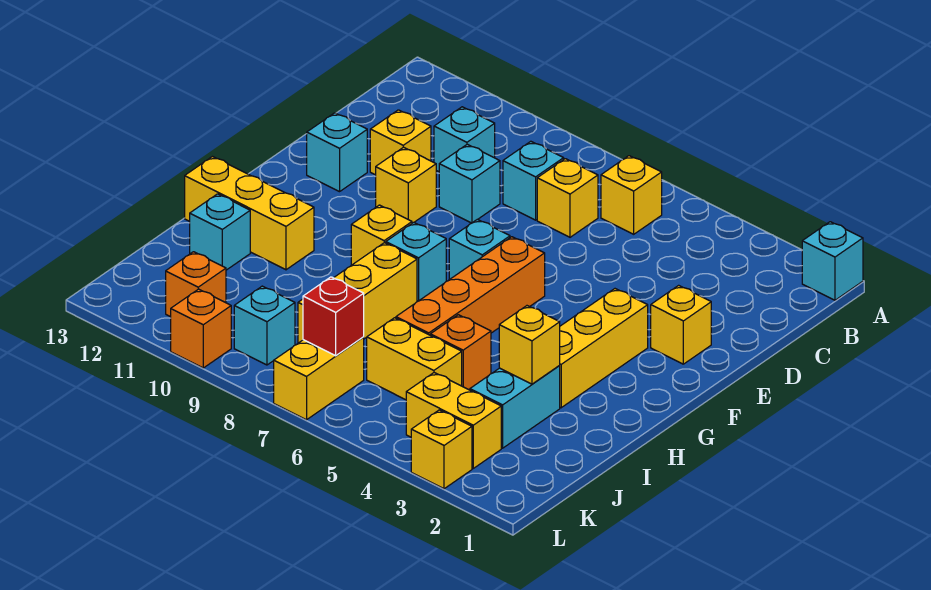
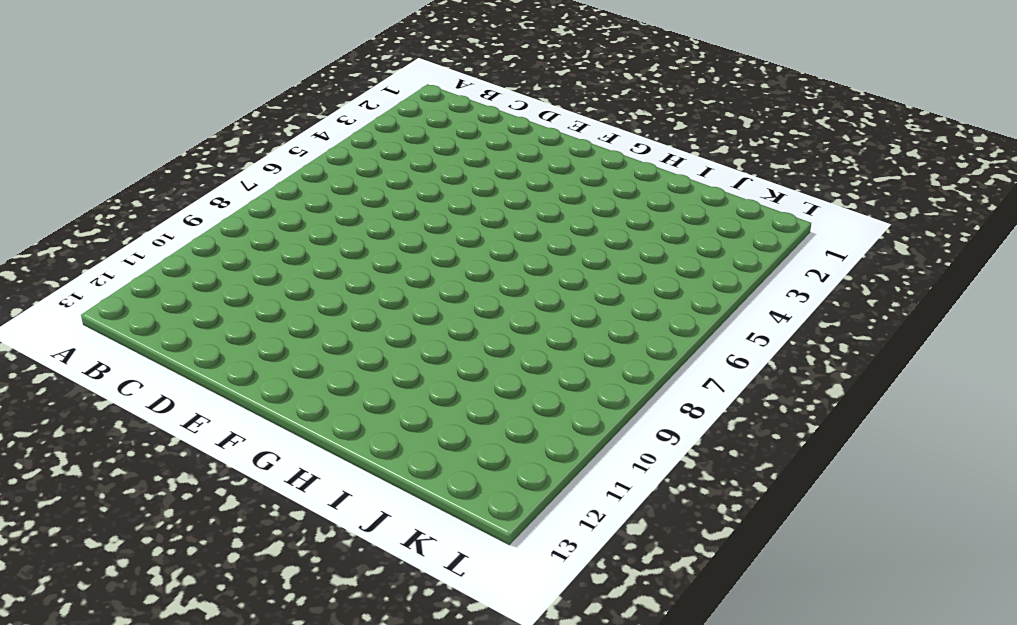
none -> cyan brick A1 level 1
none -> yellow brick B6 level 1
none -> yellow brick C7 level 1

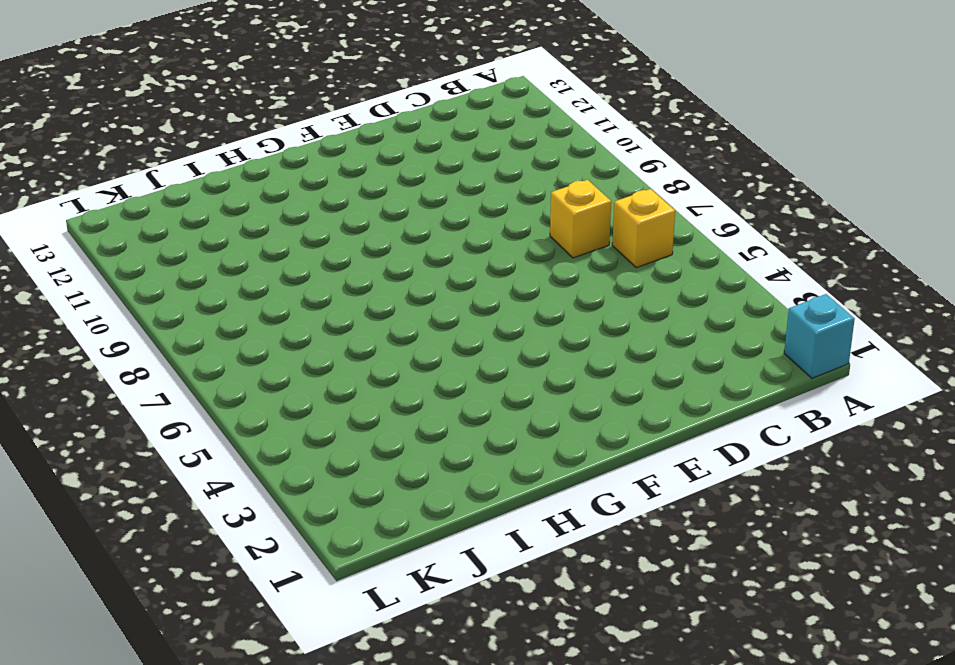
none -> cyan brick C8 level 1
none -> cyan brick C10 level 1
none -> cyan brick D9 level 1

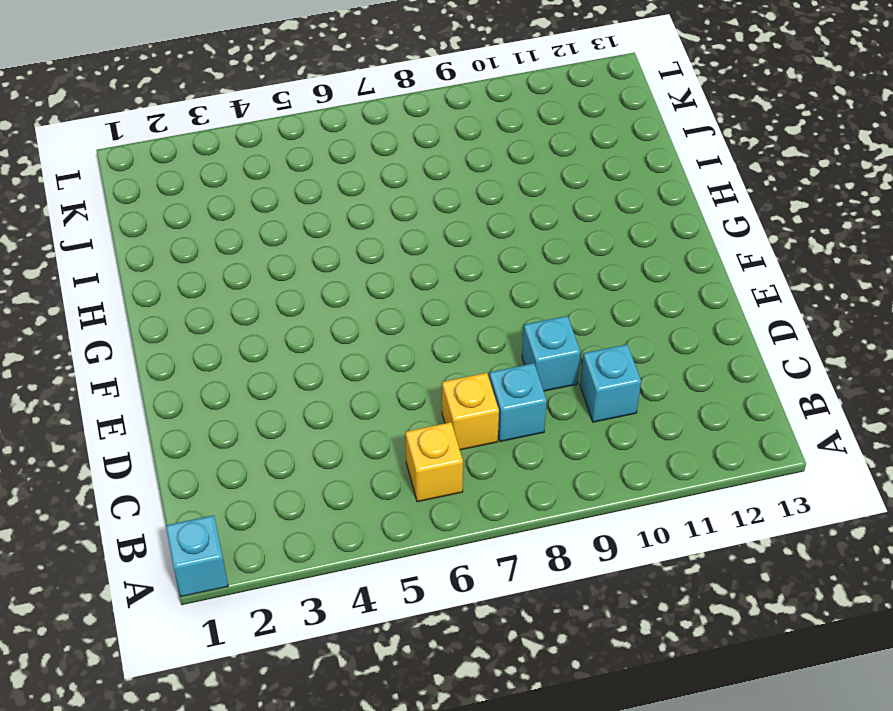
none -> yellow brick D11 level 1
none -> yellow brick E2 level 1
none -> yellow brick E10 level 1

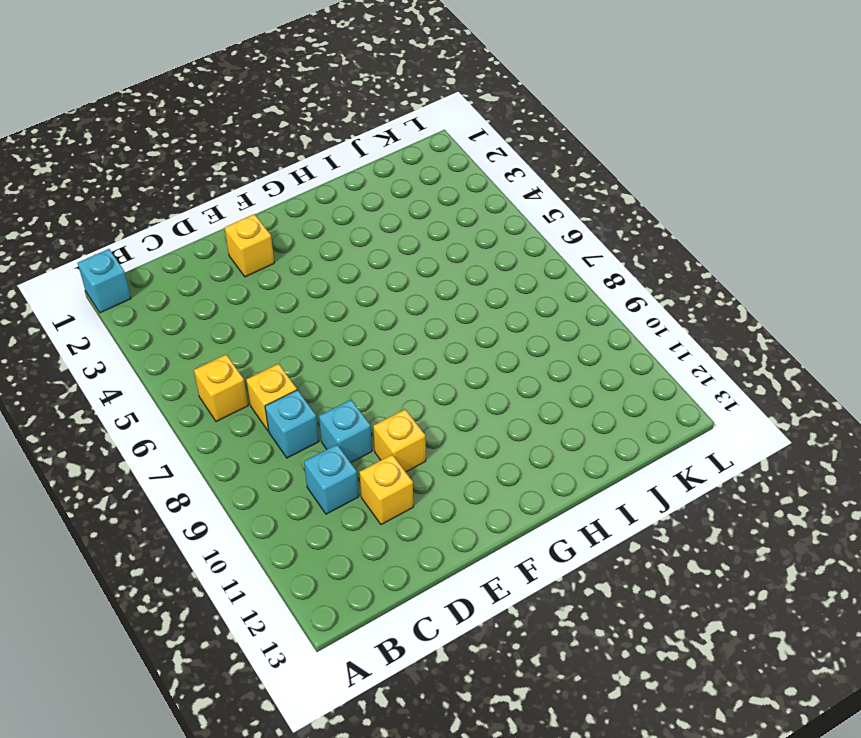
none -> cyan brick E12 level 1
none -> yellow brick F3:H3 level 1
none -> orange brick F6:I6 level 1

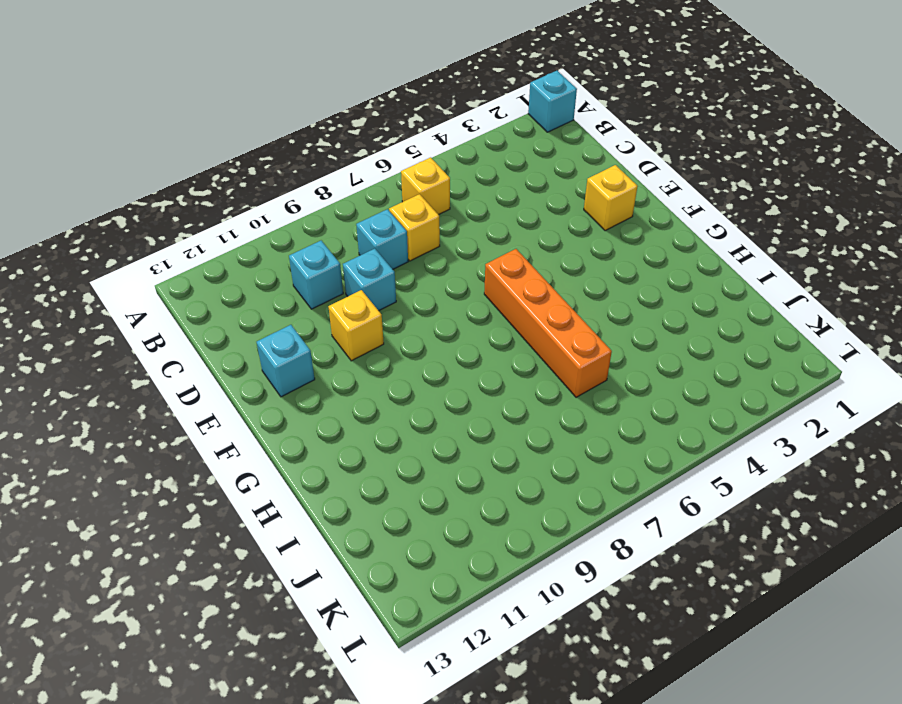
none -> yellow brick D11 level 1
none -> yellow brick F3:H3 level 1
none -> cyan brick F7 level 1

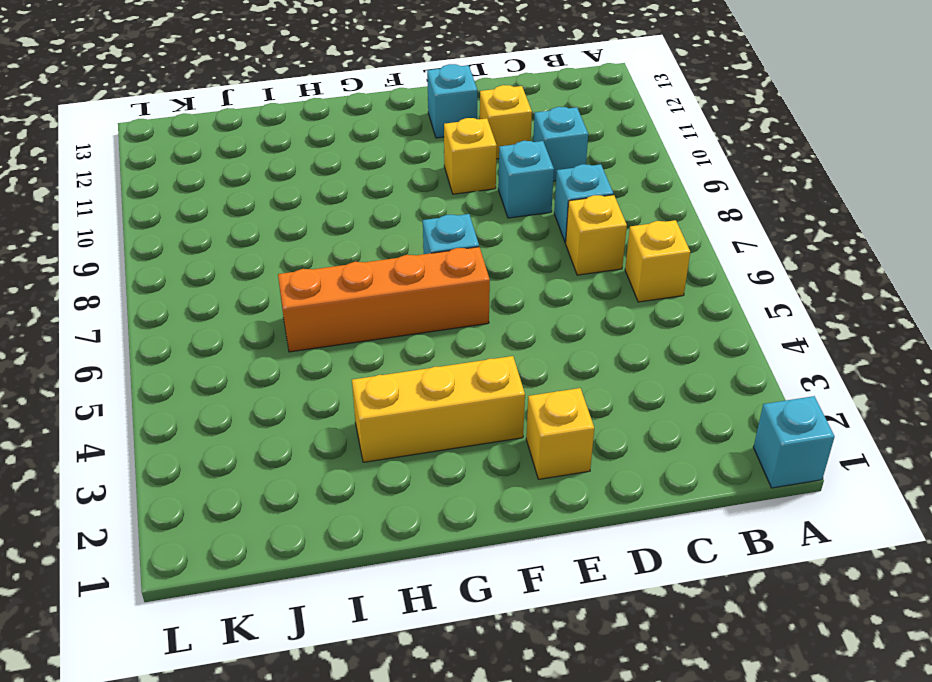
none -> cyan brick G8 level 1
none -> yellow brick G9 level 1
none -> yellow brick H8:J8 level 1

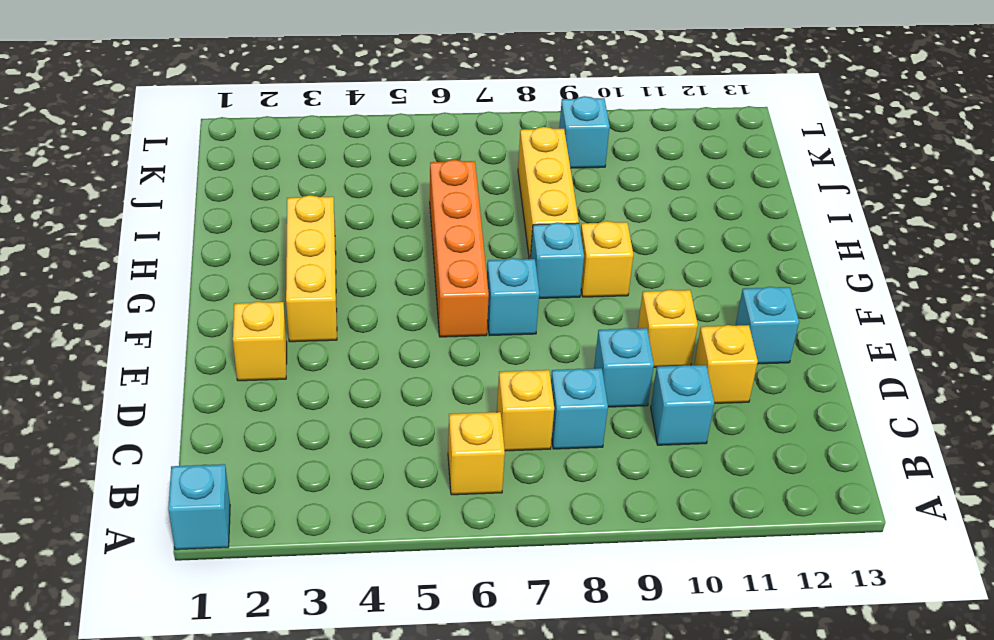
none -> yellow brick H11:H13 level 1
none -> cyan brick I3:J3 level 1
none -> orange brick I5 level 1

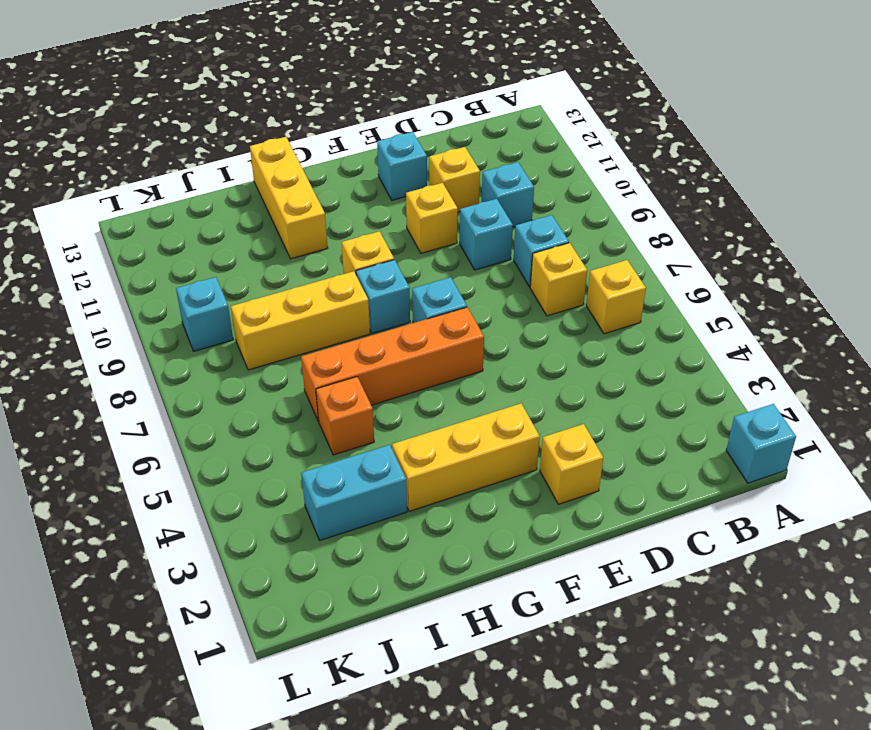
none -> cyan brick I12 level 1
none -> yellow brick J5:J6 level 1
none -> yellow brick K3:K4 level 1

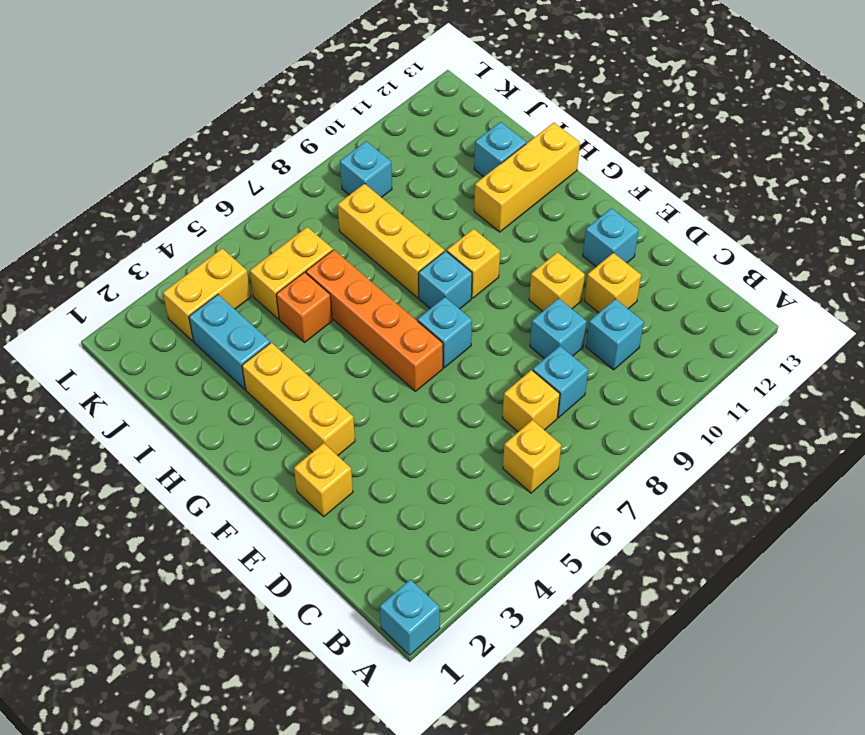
none -> yellow brick K7:L7 level 1
none -> orange brick K11 level 1
none -> yellow brick L3 level 1

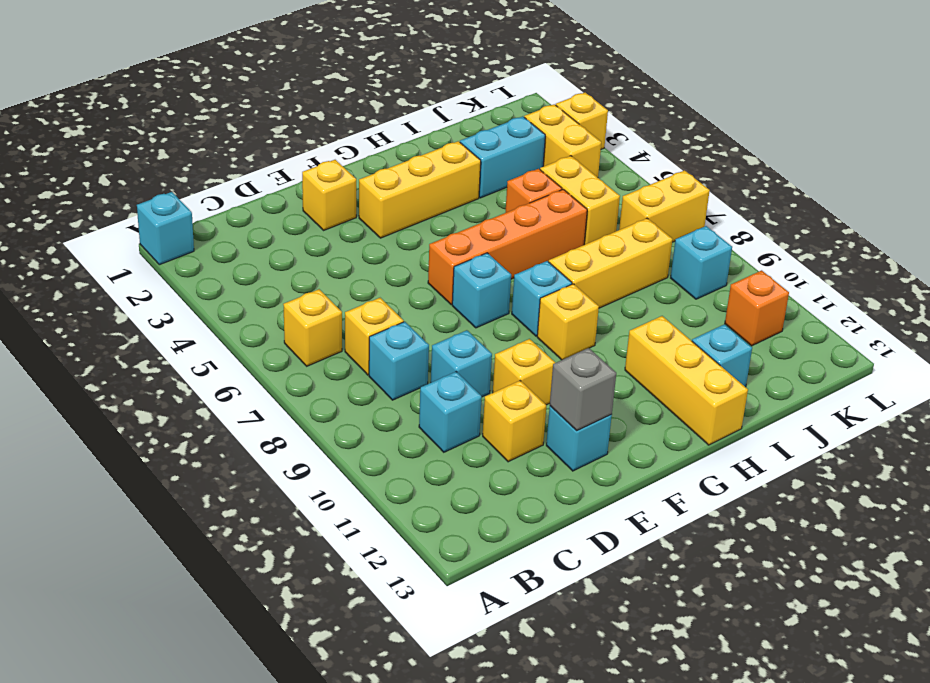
grey brick E12 level 2 -> none
none -> orange brick L10 level 1
none -> yellow brick I3 level 2
none -> red brick K7 level 2

